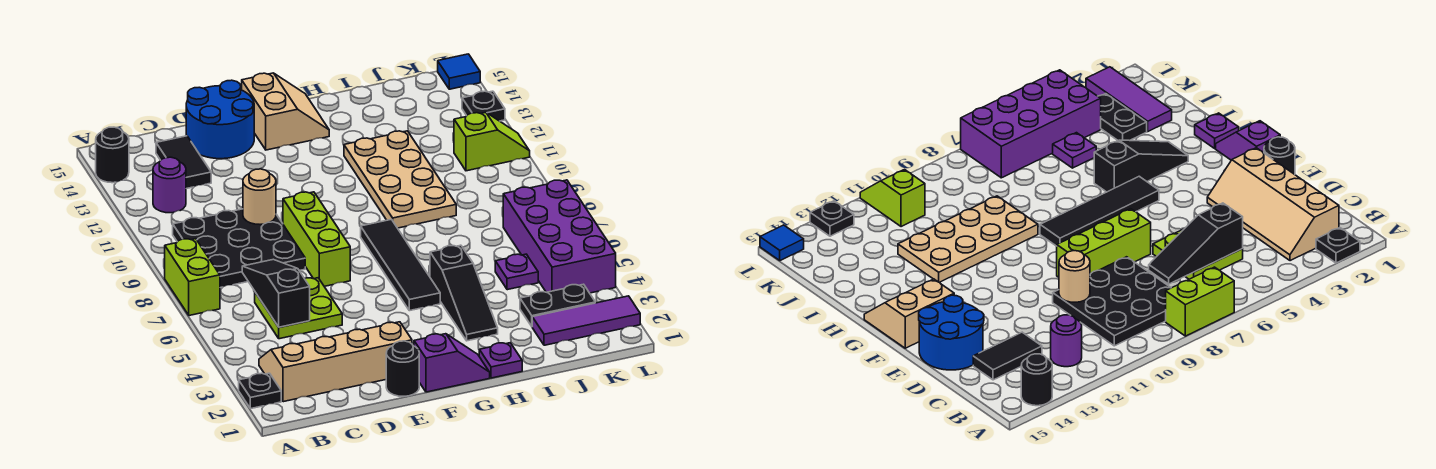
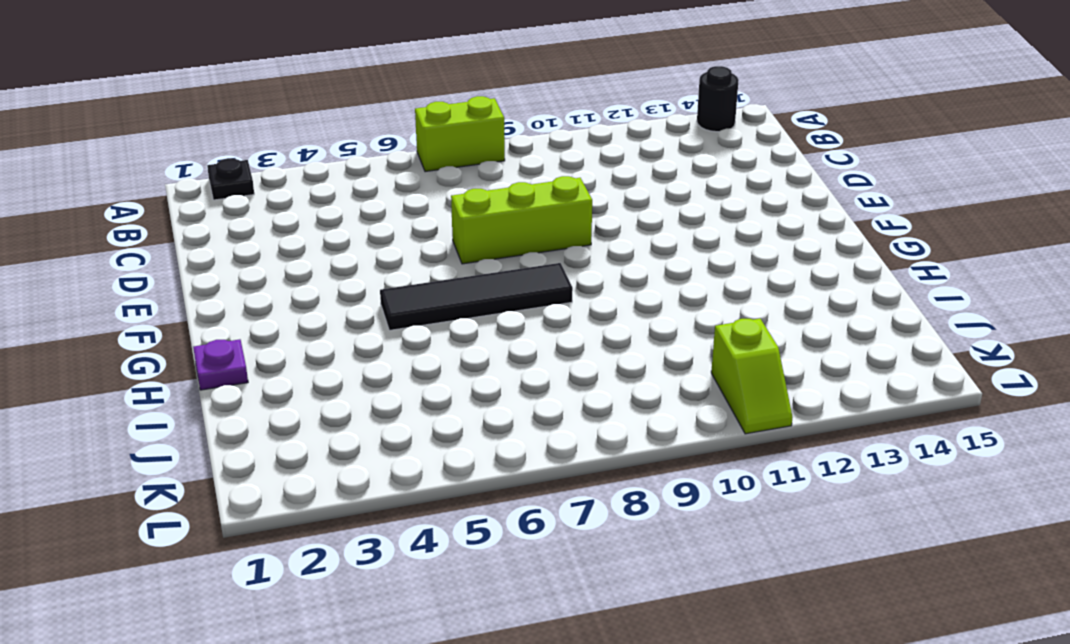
none -> tan slope B2:E3 level 1 top 2
none -> black plate B8:D10 level 1
none -> purple round brick B12 level 1

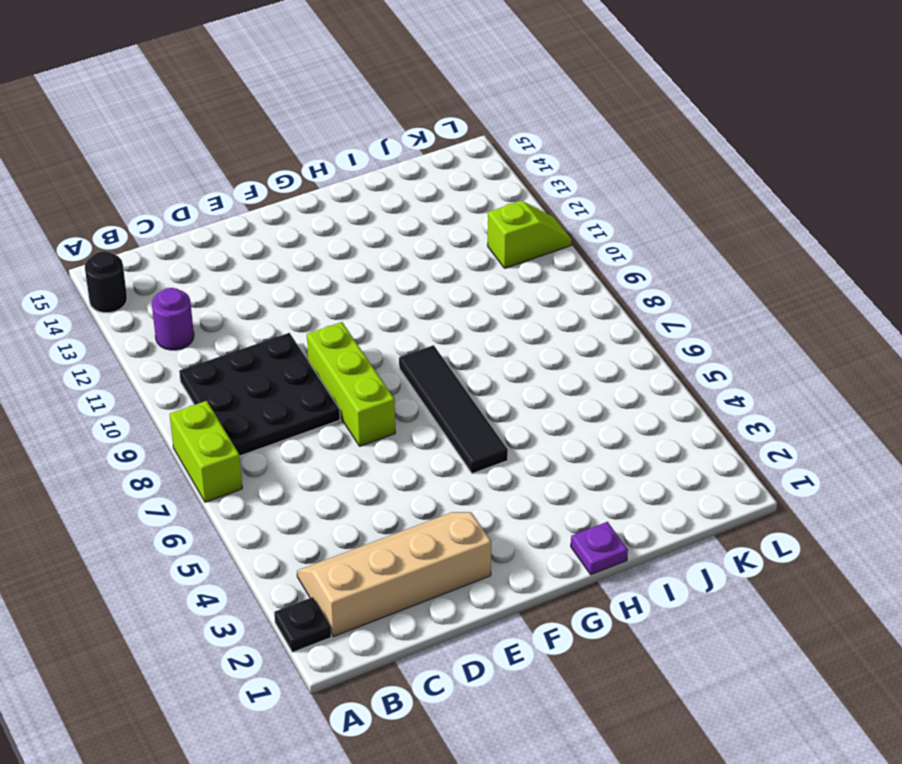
none -> lime plate C5:D6 level 1
none -> black tile C13:C14 level 1
none -> blue round brick D14:E15 level 1

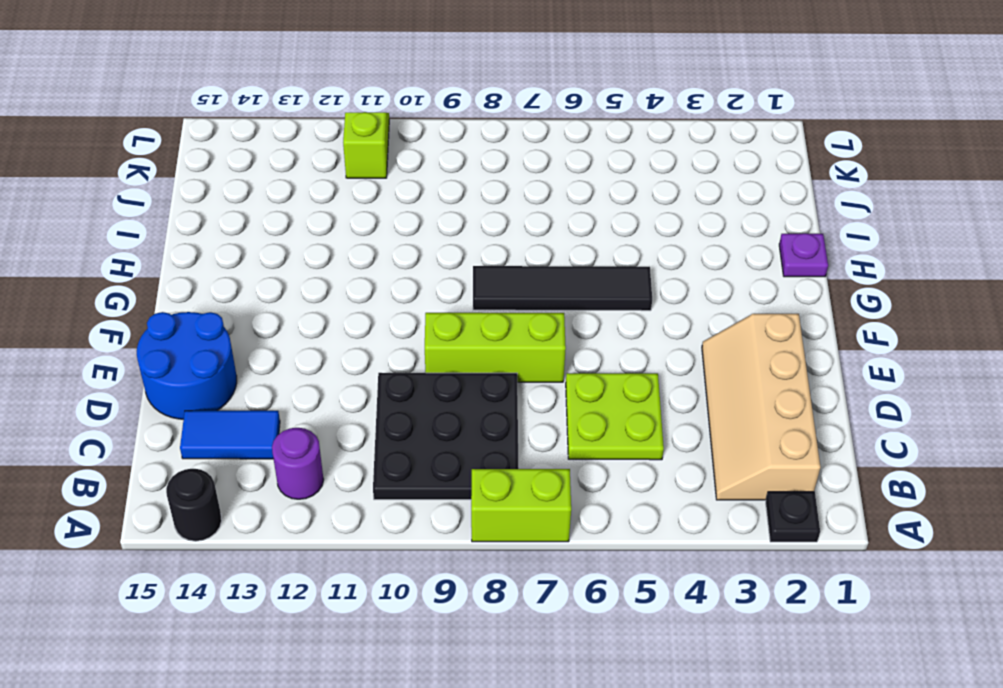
blue tile C13:C14 level 1 -> black tile C13:C14 level 1
none -> black round brick E1 level 1
none -> purple slope F1:G1 level 1 top F
none -> tan slope F14:G15 level 1 top F

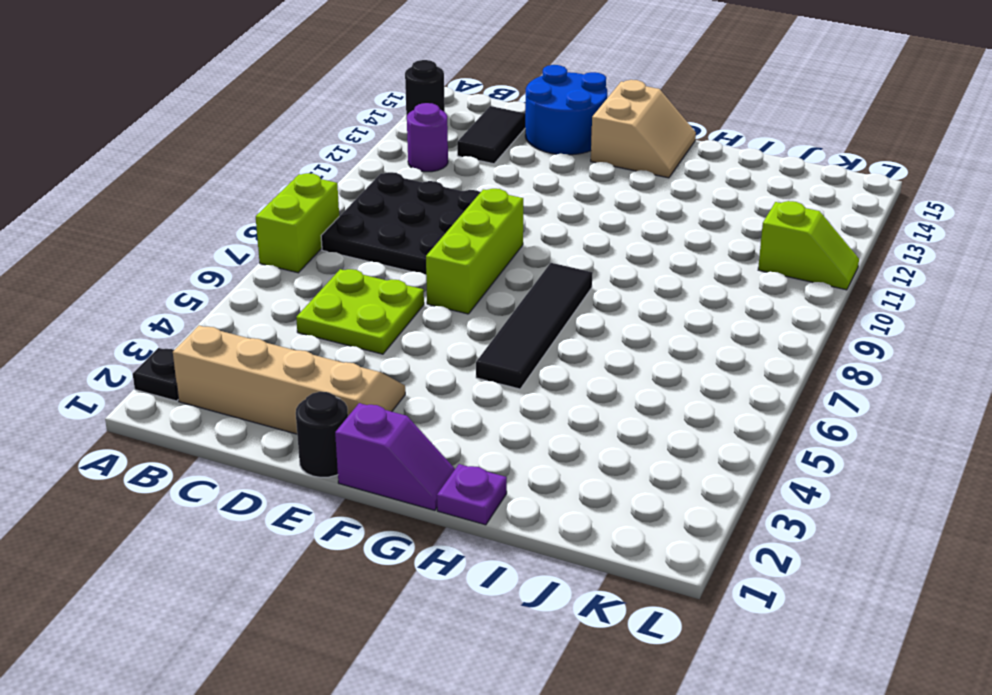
none -> black slope H3:H5 level 1 top 5
none -> tan plate H9:I12 level 1
none -> purple tile J2:L2 level 1

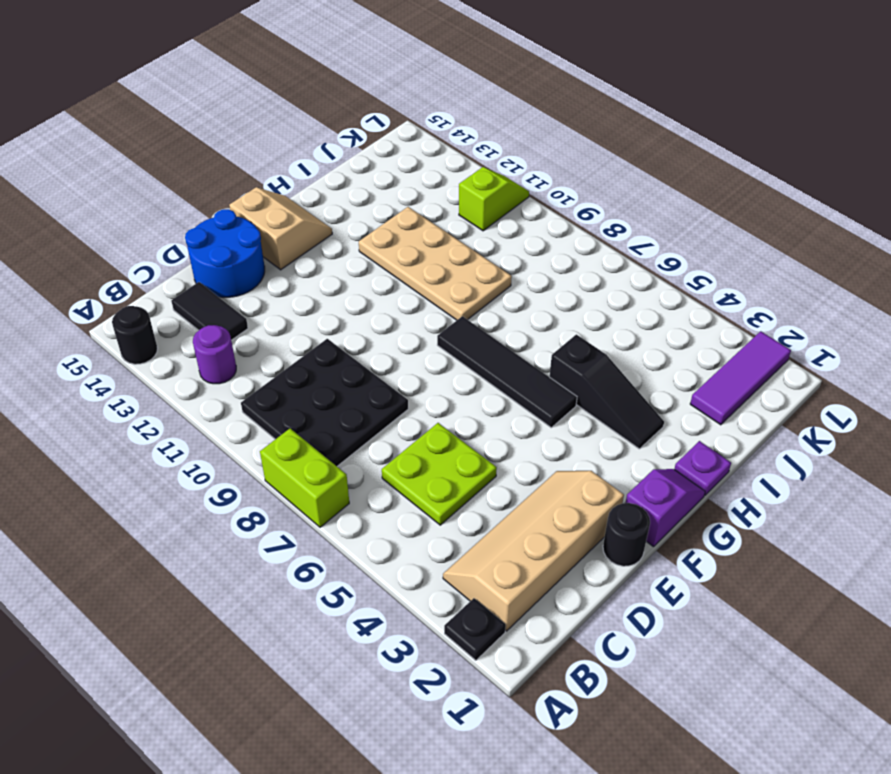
none -> lime brick E7:E9 level 1
none -> black plate J3:K3 level 1
none -> purple plate J5 level 1

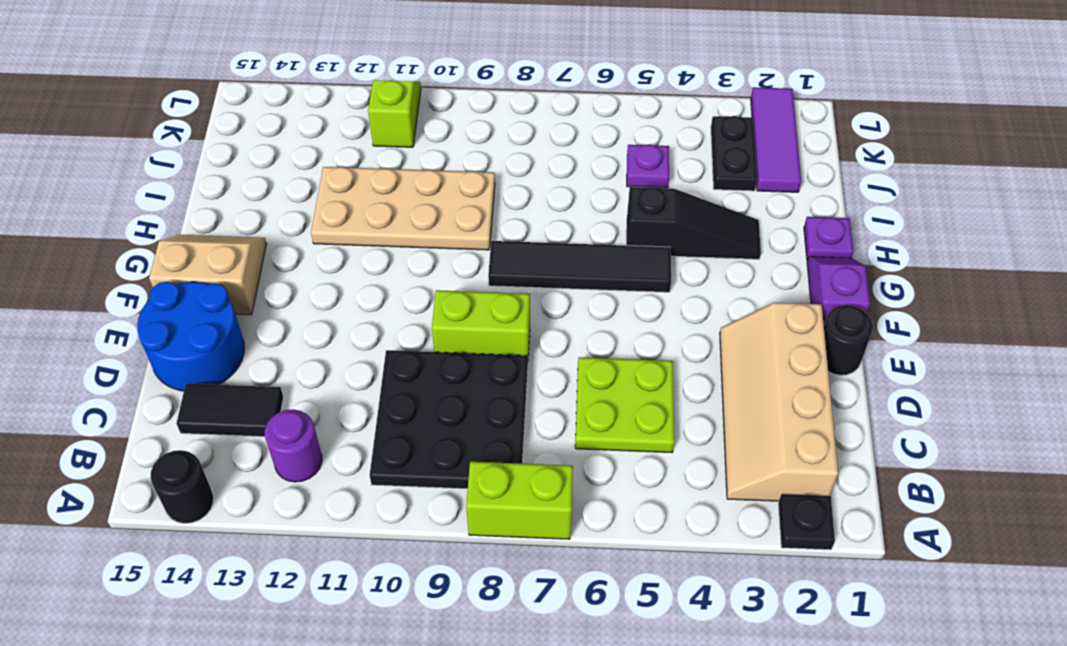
lime brick E8:E9 level 1 -> lime brick E7:E9 level 1
none -> purple brick K4:L7 level 1
none -> black plate L13 level 1
none -> blue tile L15 level 1

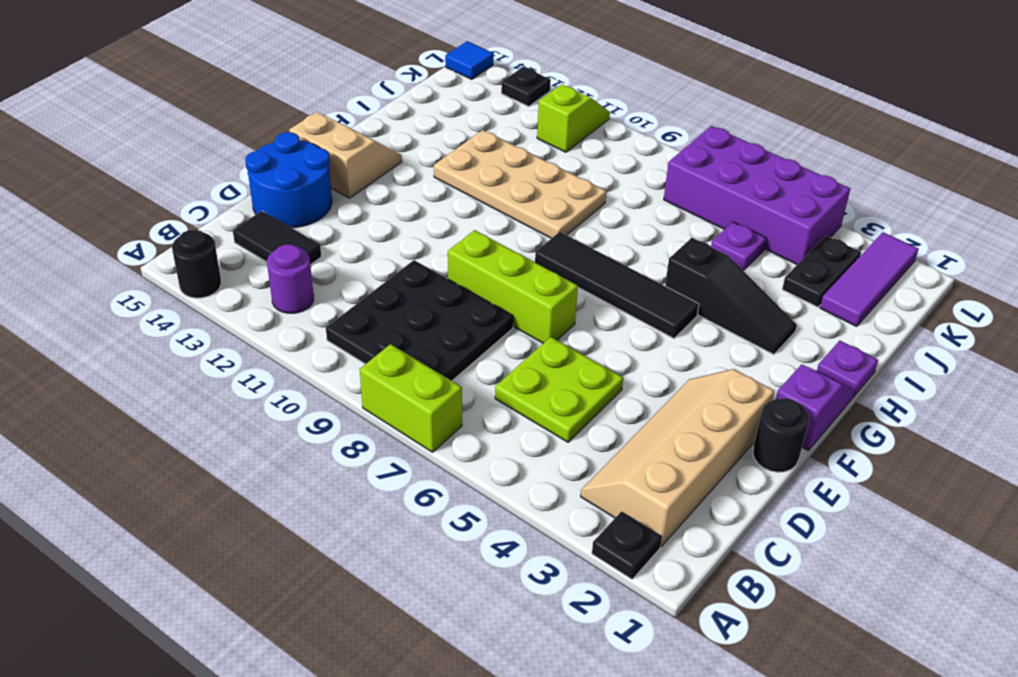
none -> black slope C5:C7 level 2 top 5
none -> tan round brick D10 level 2

